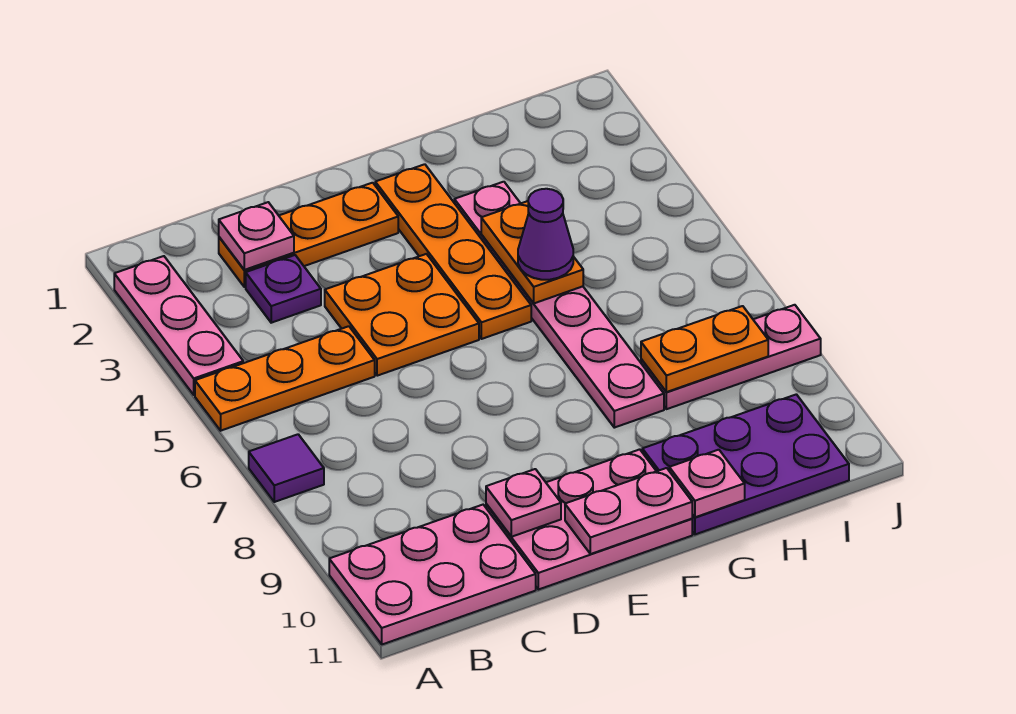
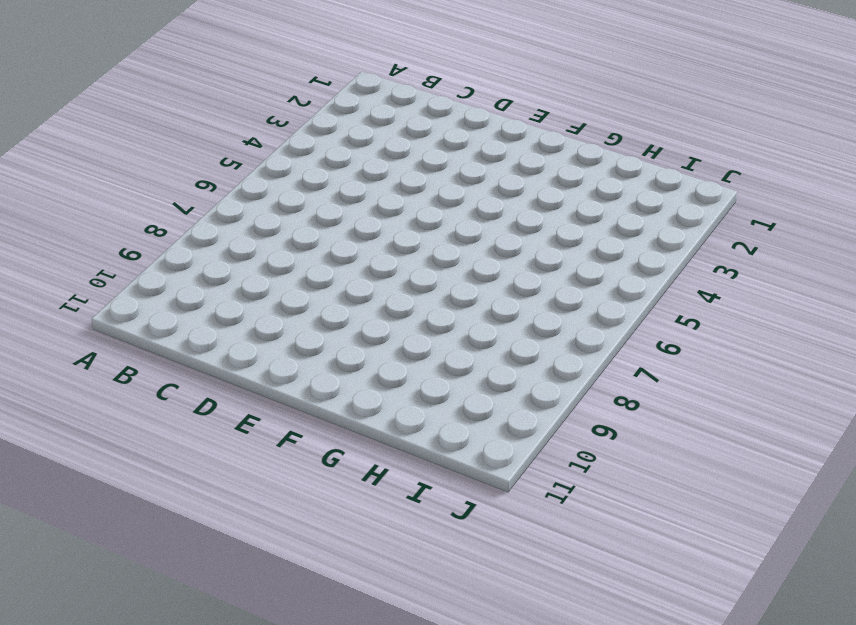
none -> pink plate A2:A4 level 1
none -> orange plate A5:C5 level 1
none -> purple tile A7 level 1

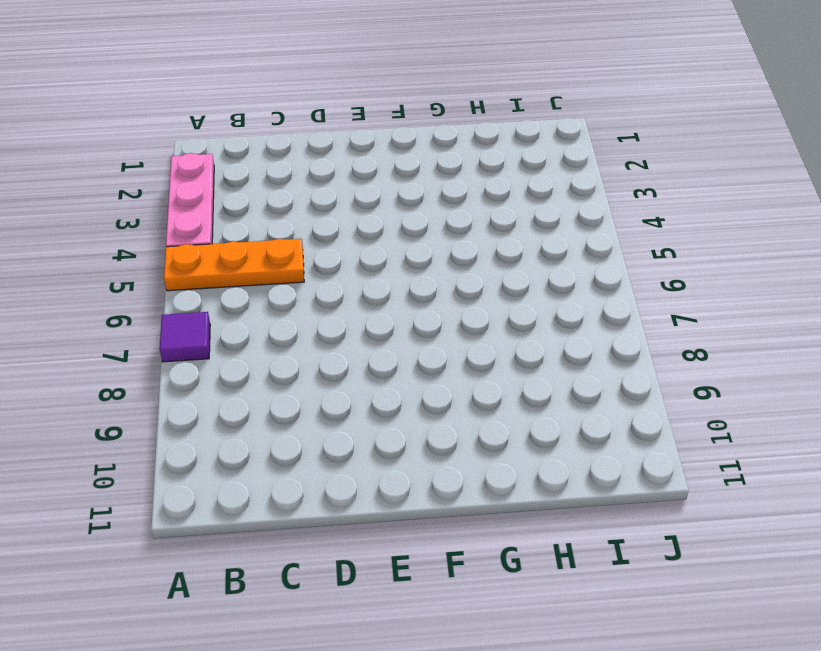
none -> pink plate A10:C11 level 1
none -> orange plate C2:E2 level 1
none -> purple plate C3 level 1

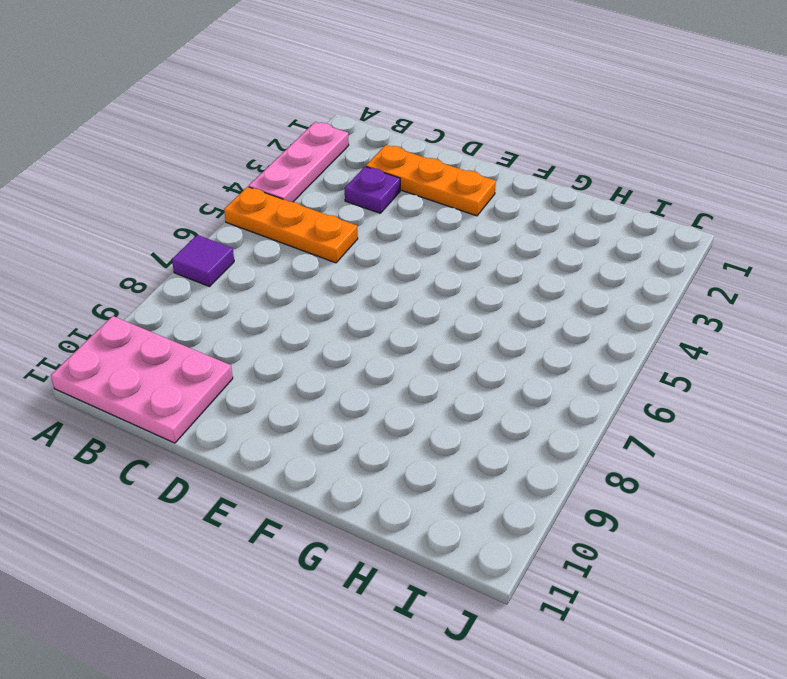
none -> orange plate D4:E5 level 1
none -> pink plate D10:F11 level 1
none -> orange plate F2:F5 level 1

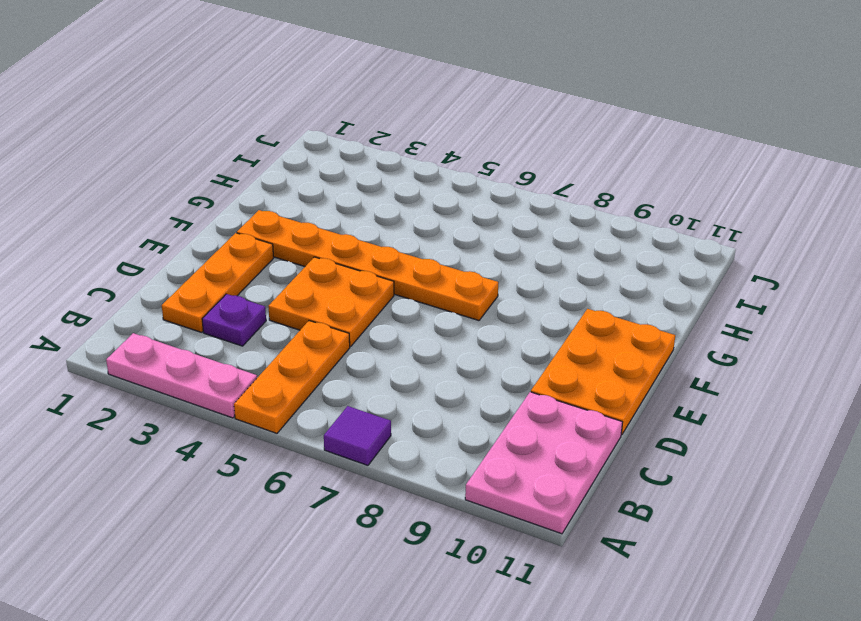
orange plate D10:F11 level 1 -> pink plate D10:F11 level 1
orange plate F2:F7 level 1 -> orange plate F2:F5 level 1
none -> pink plate G3:G8 level 1
none -> purple plate G10:I11 level 1
none -> pink plate H8:J8 level 1

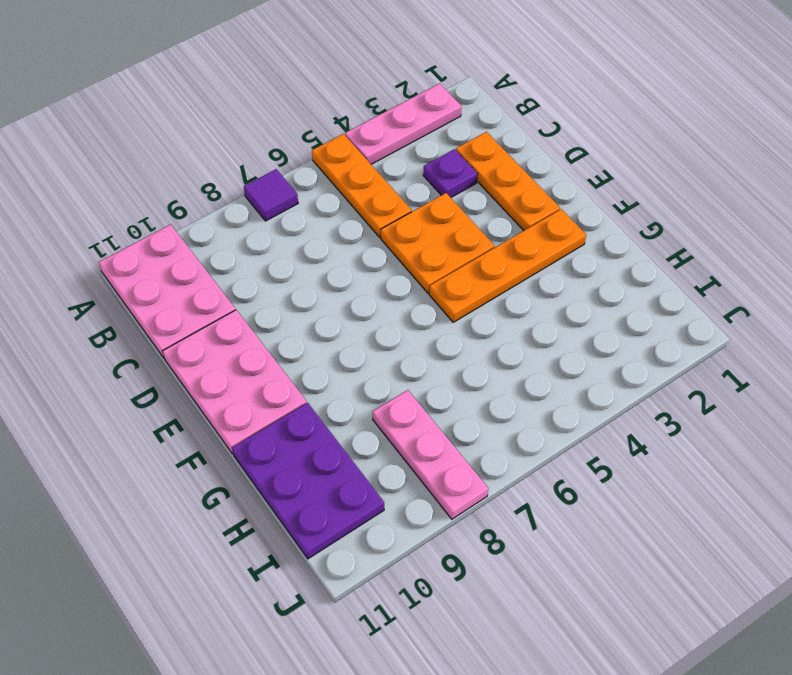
none -> pink plate G3:G8 level 1
none -> pink plate C2 level 2
none -> pink plate D10 level 2

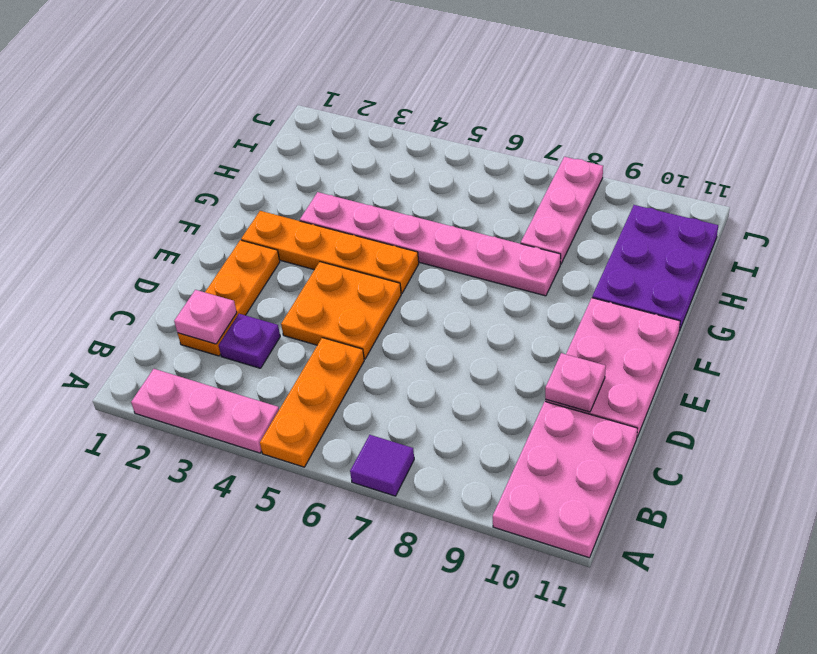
none -> pink plate E11:F11 level 2
none -> orange plate G4:G5 level 2
none -> pink plate G11 level 2

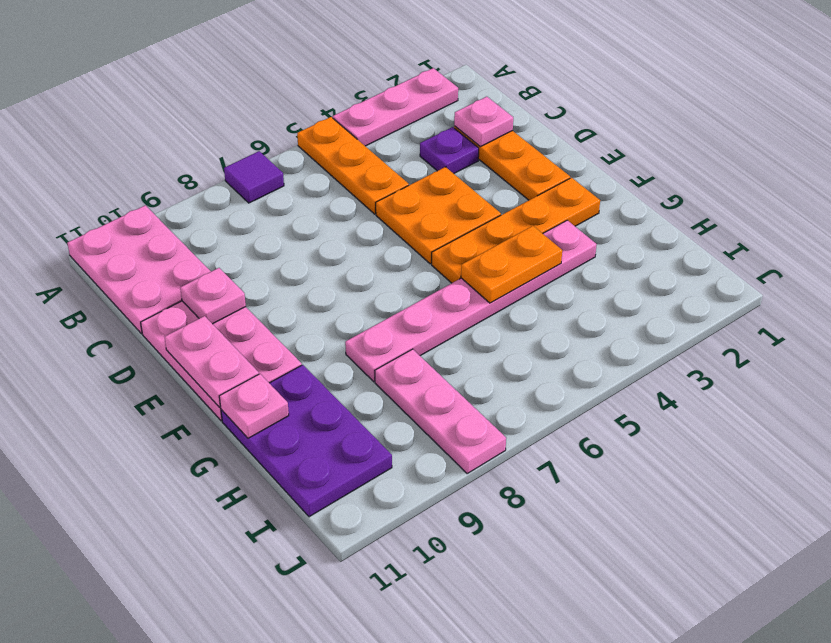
none -> orange plate H8:I8 level 2
none -> purple cone G5 level 3

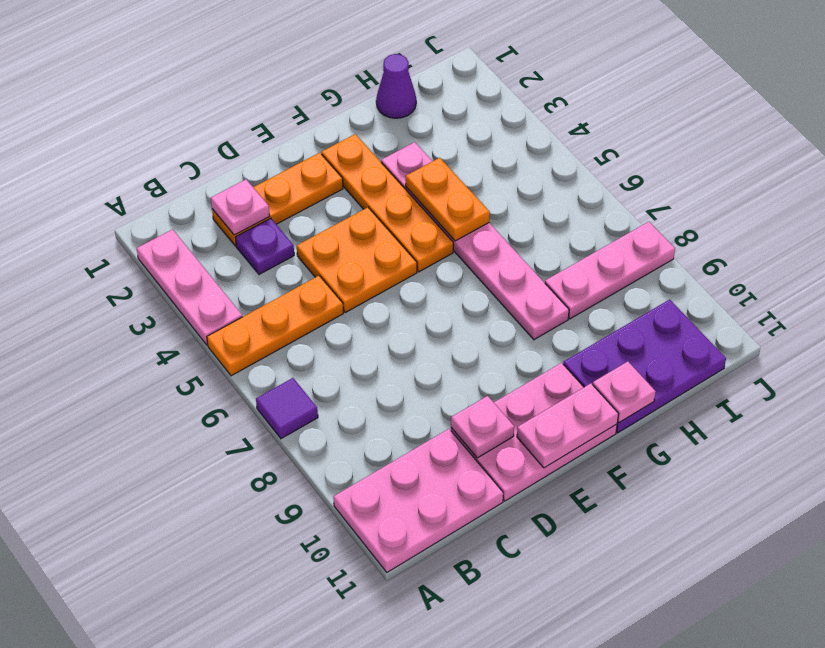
purple cone H1 level 1 -> purple cone G5 level 3
none -> orange plate H8:I8 level 2

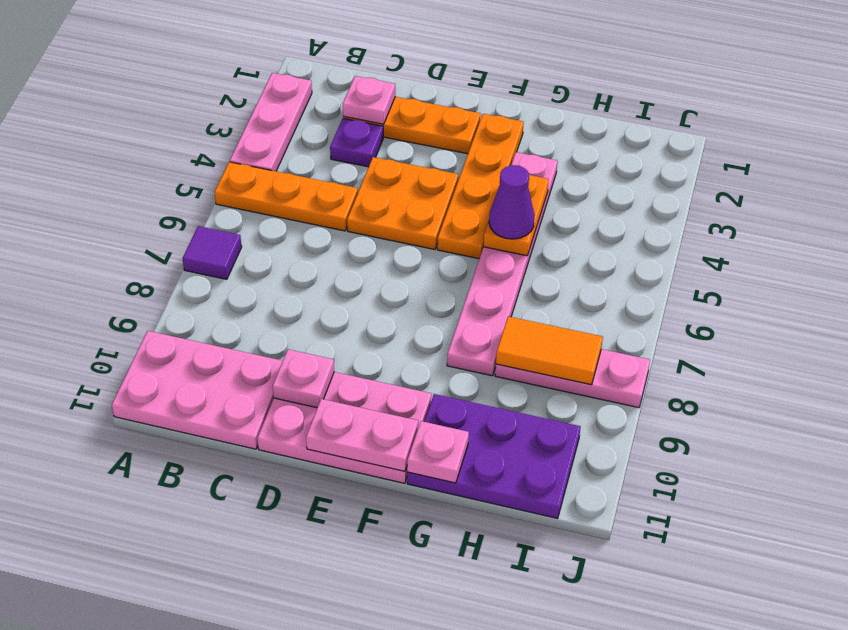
orange tile H8:I8 level 2 -> orange plate H8:I8 level 2

